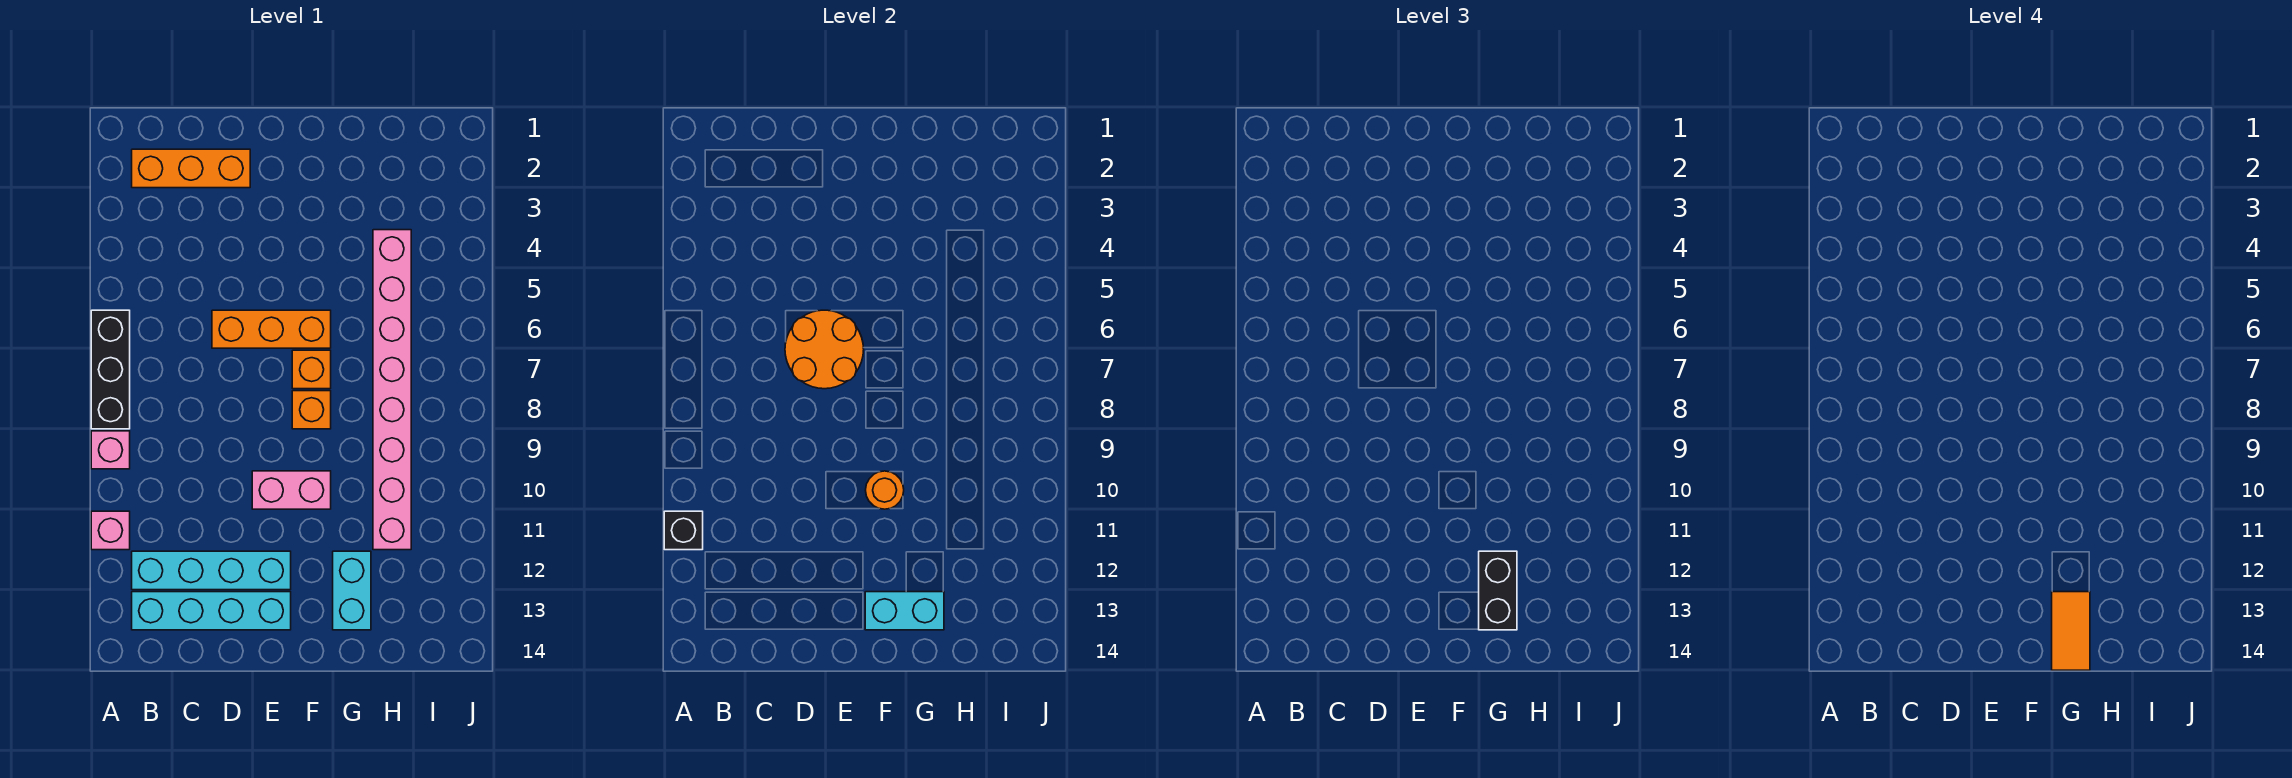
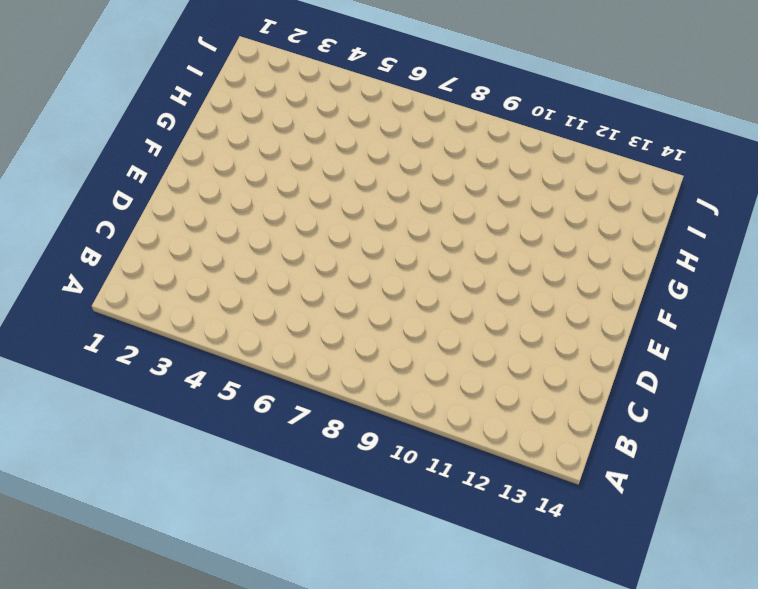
none -> black brick A6:A8 level 1
none -> pink brick A9 level 1
none -> pink brick A11 level 1

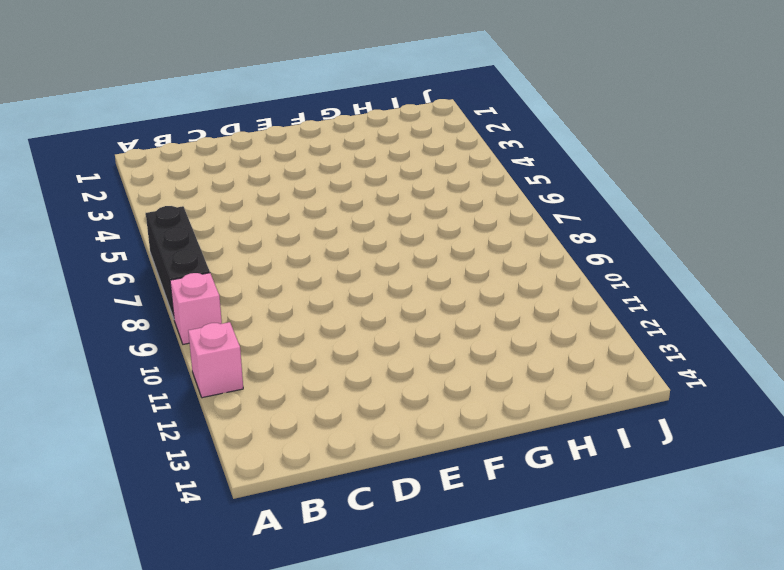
none -> orange brick B2:D2 level 1
none -> cyan brick B12:E12 level 1
none -> cyan brick B13:E13 level 1

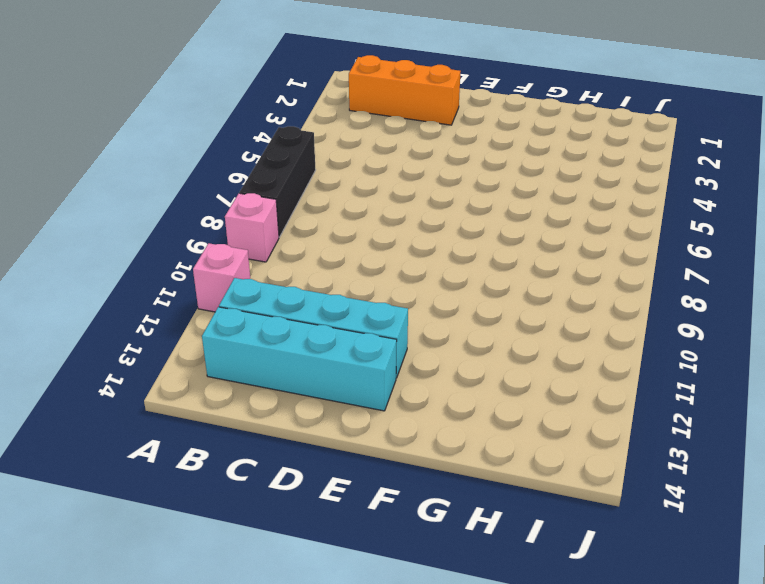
none -> orange brick D6:F6 level 1
none -> pink brick E10:F10 level 1
none -> orange brick F7 level 1

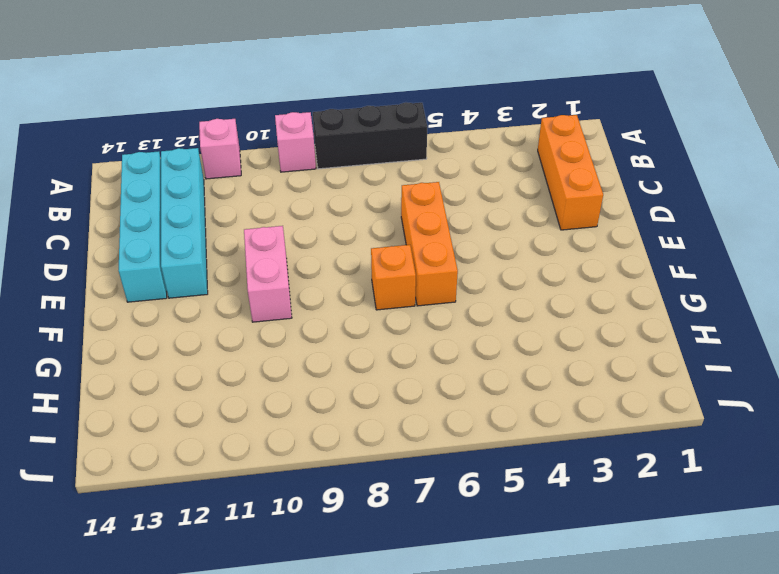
none -> orange brick F8 level 1
none -> cyan brick G12:G13 level 1
none -> pink brick H4:H11 level 1

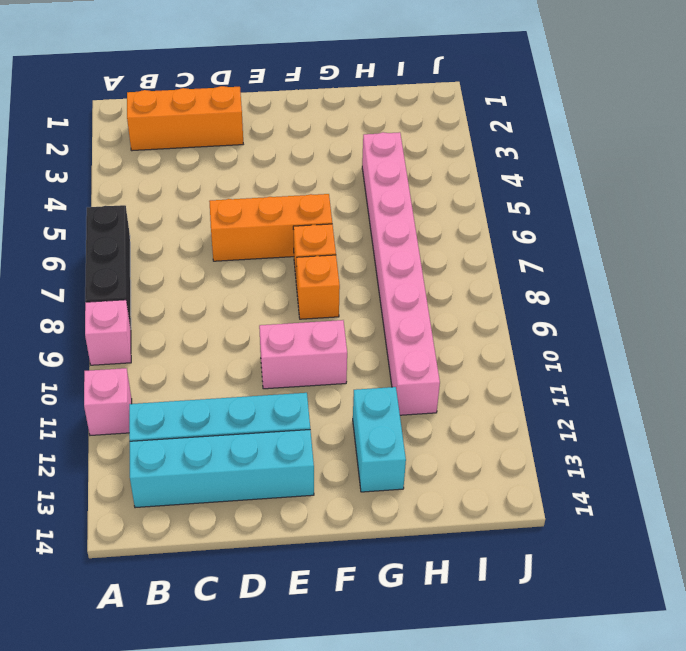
none -> black brick A11 level 2
none -> orange round brick D6:E7 level 2
none -> orange round brick F10 level 2

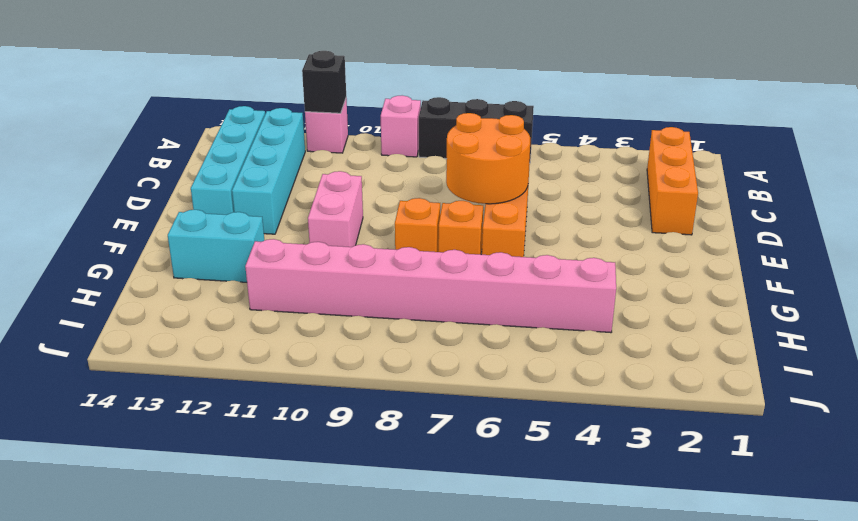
none -> orange round brick F10 level 2
none -> cyan brick F13:G13 level 2
none -> black brick G12:G13 level 3

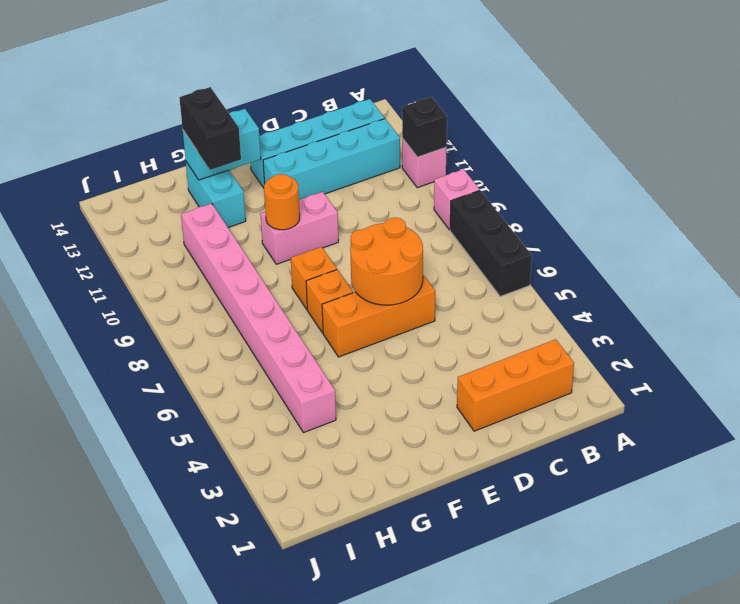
none -> orange tile G13:G14 level 4

